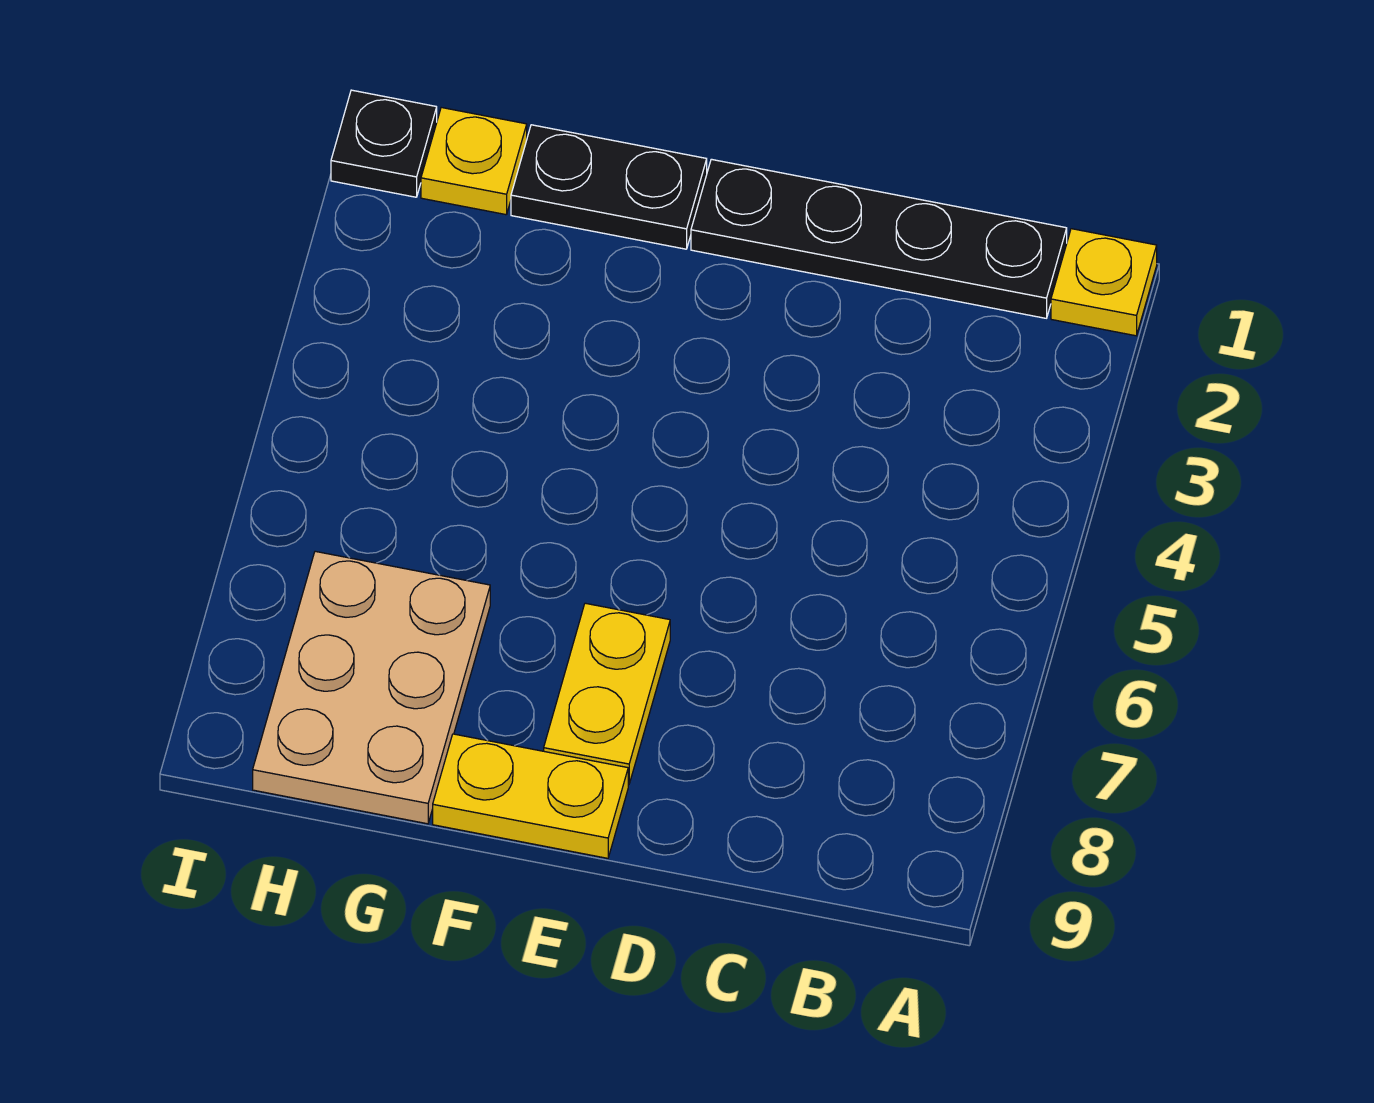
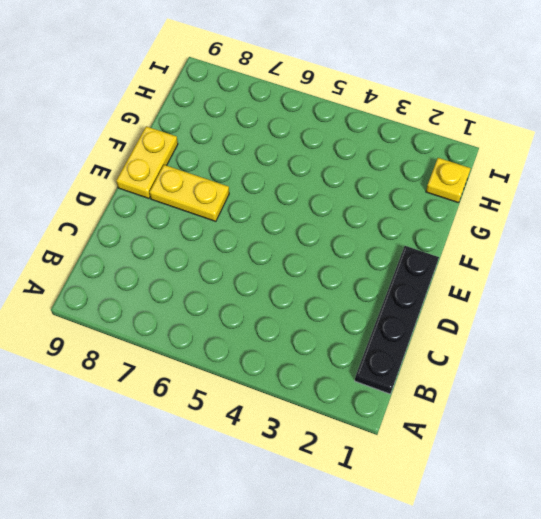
none -> yellow plate A1 level 1
none -> black plate F1:G1 level 1

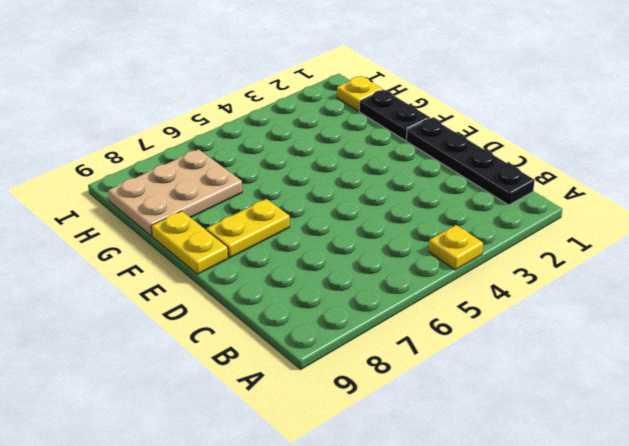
yellow plate A4 level 1 -> yellow plate A1 level 1
none -> black plate I1 level 1

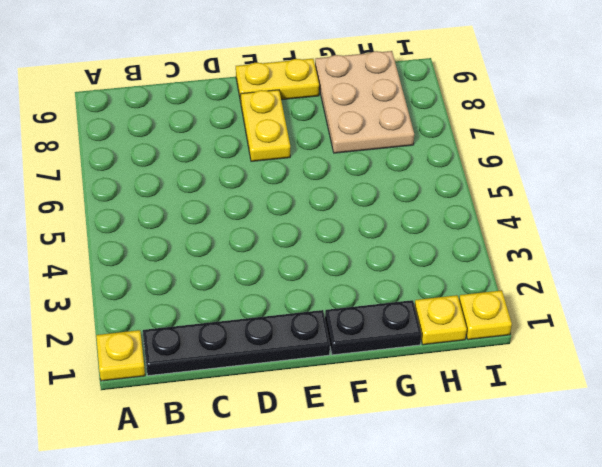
yellow plate I1 level 1 -> black plate I1 level 1

